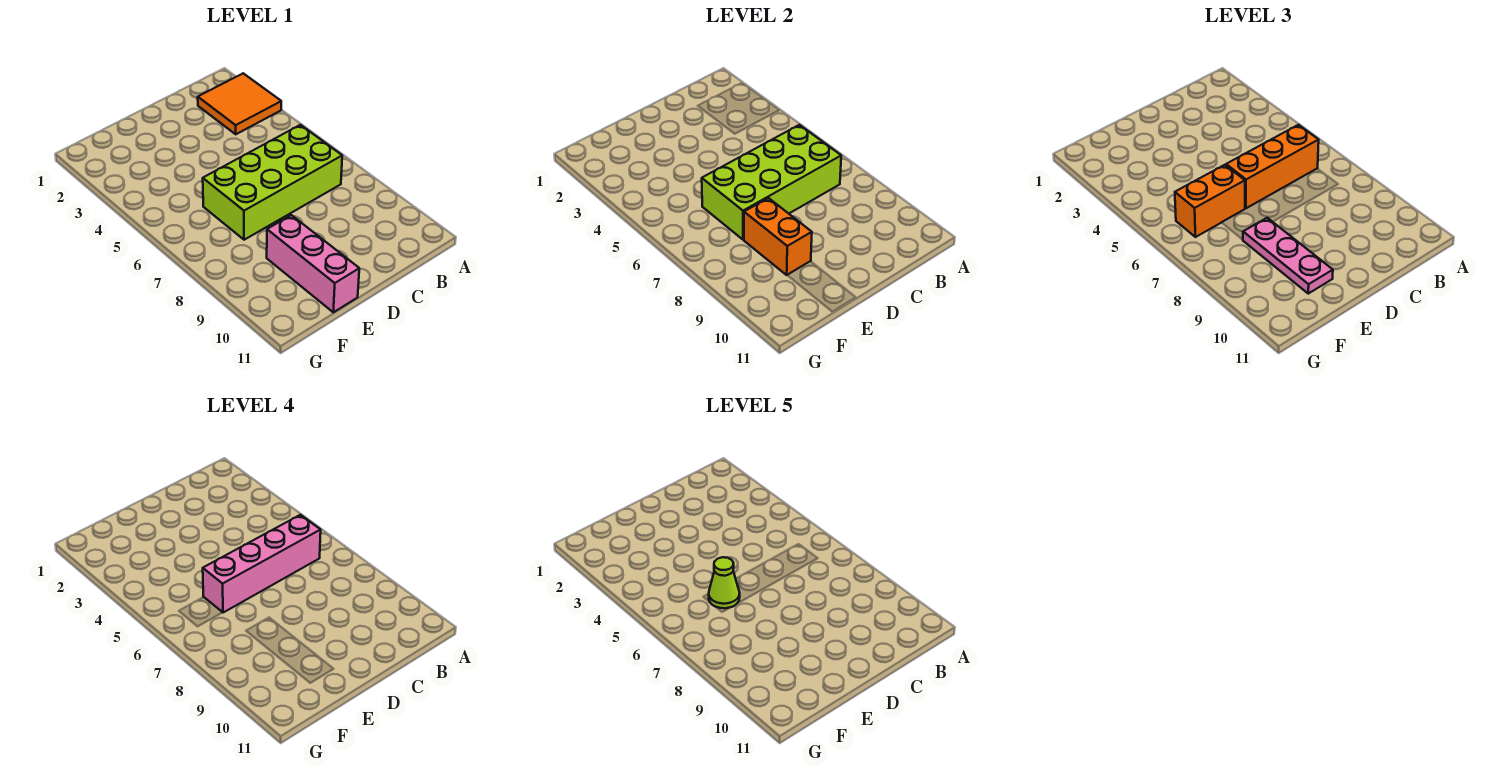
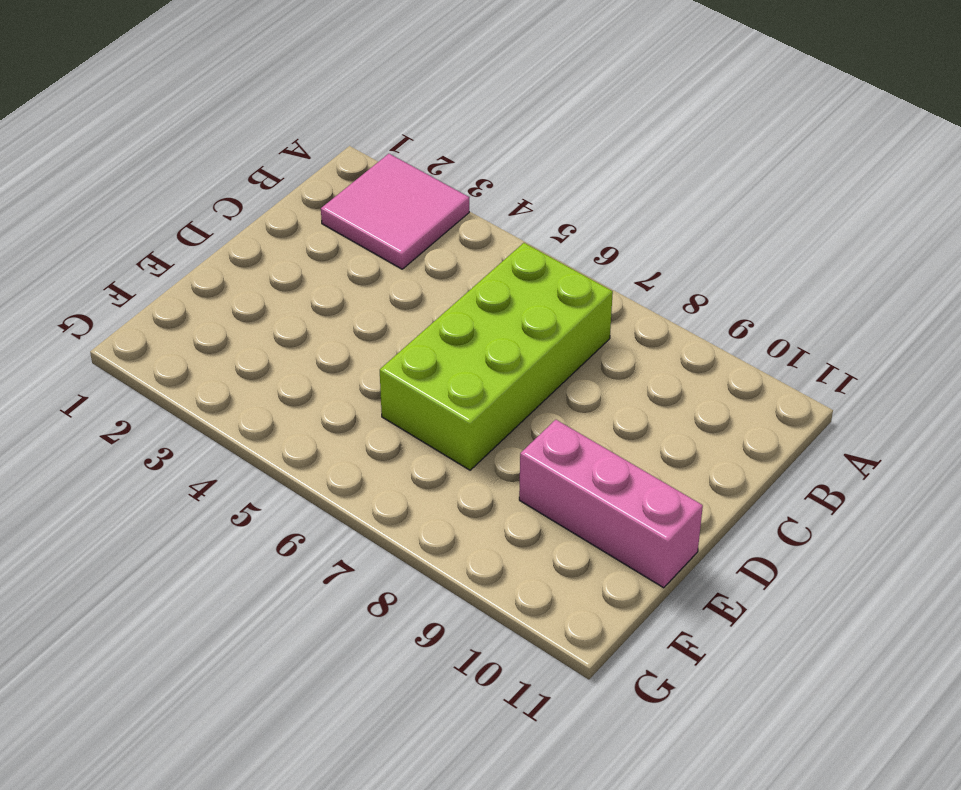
pink tile A2:B3 level 1 -> orange tile A2:B3 level 1
none -> lime brick B6:E7 level 2
none -> orange brick E8:E9 level 2

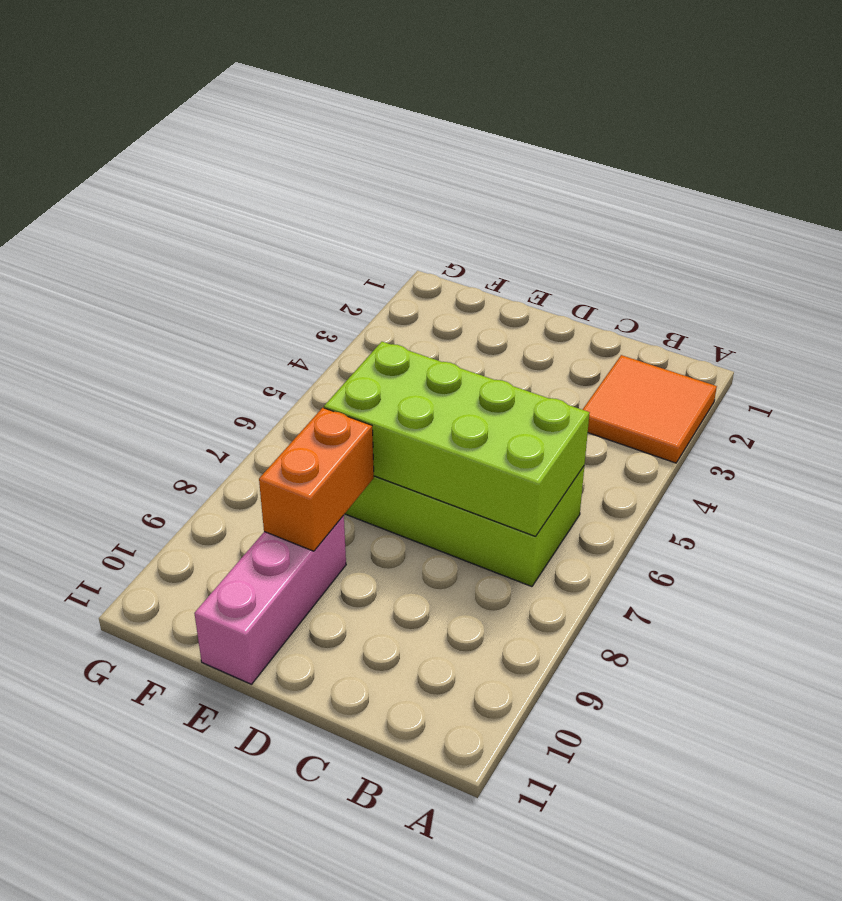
none -> orange brick B6:D6 level 3
none -> orange brick E6:F6 level 3

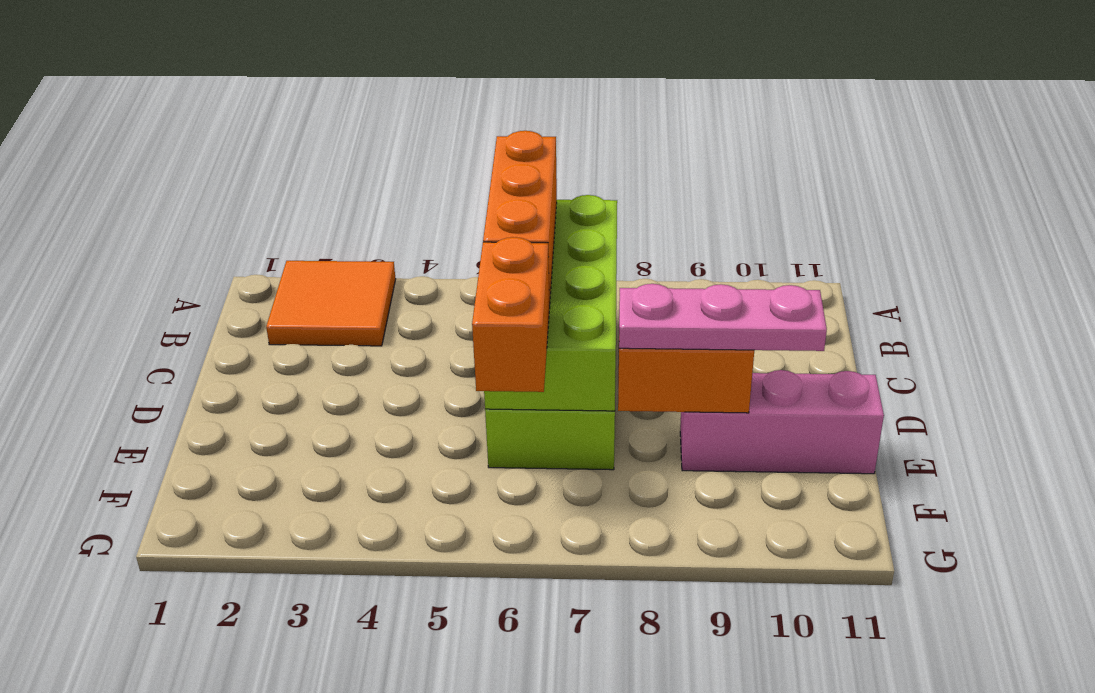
none -> pink brick B6:E6 level 4
none -> lime cone E6 level 5

